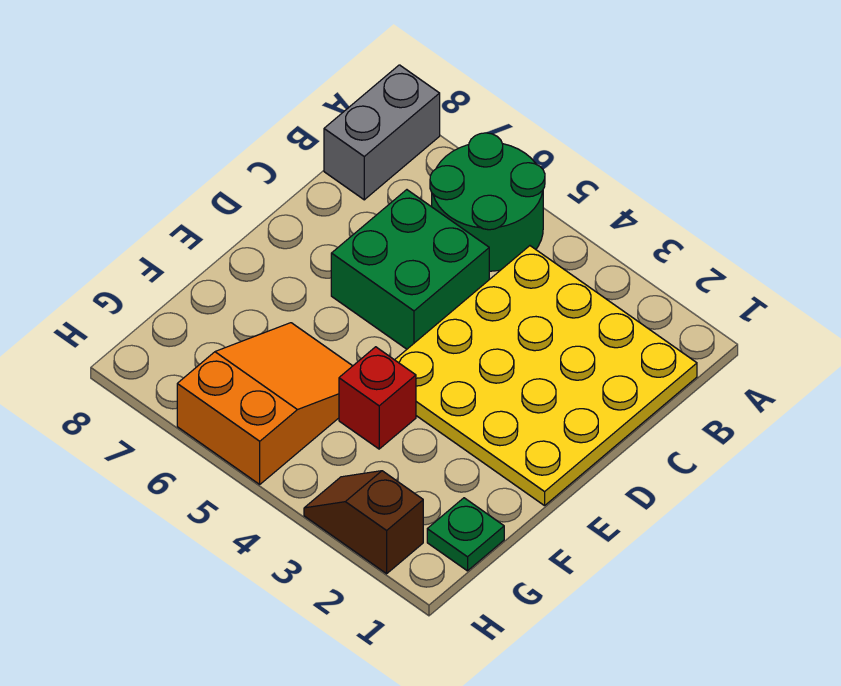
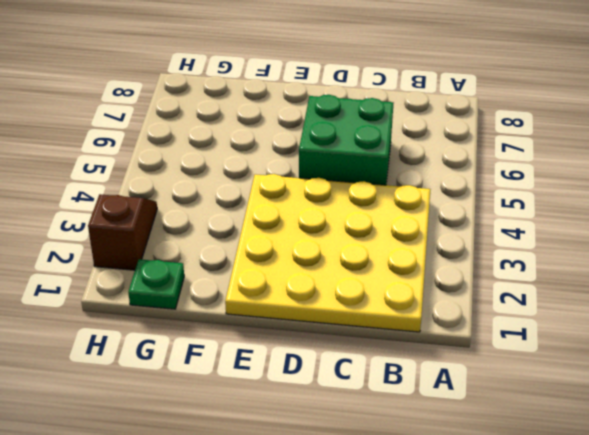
none -> green round brick A5:B6 level 1
none -> grey brick A8:B8 level 1

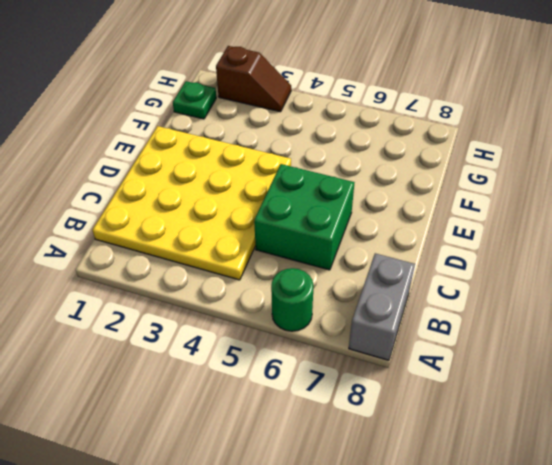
green round brick A6 level 1 -> green round brick A5:B6 level 1
none -> red brick F4 level 1
none -> orange slope F5:H6 level 1 top H

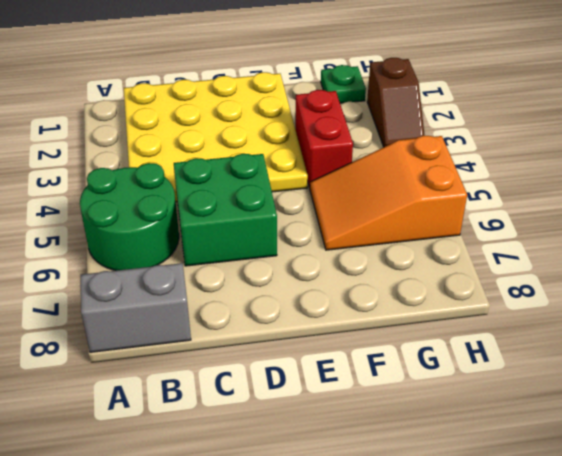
red brick F3:F4 level 1 -> red brick F4 level 1

